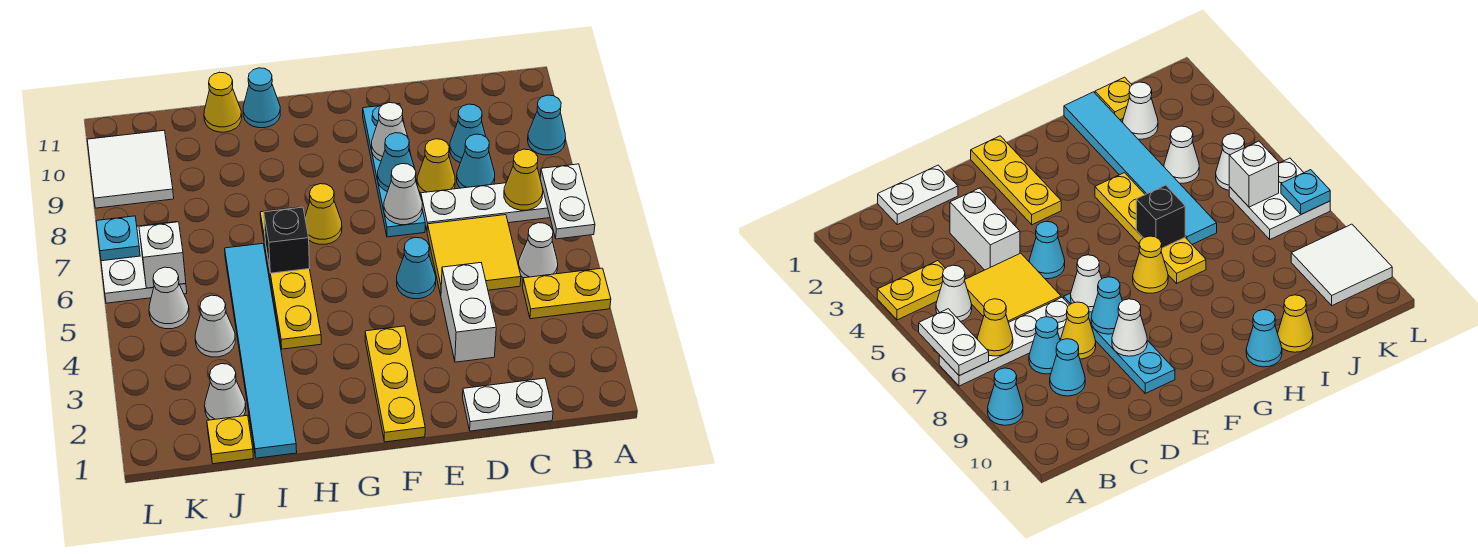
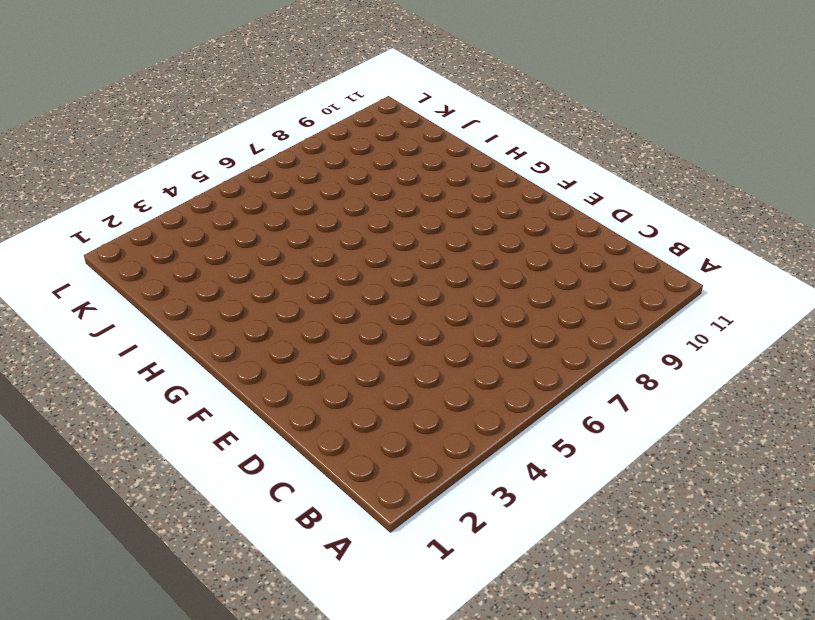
none -> yellow plate A4:B4 level 1
none -> white plate A7:D7 level 1
none -> cyan cone A9 level 1
none -> white cone B5 level 1

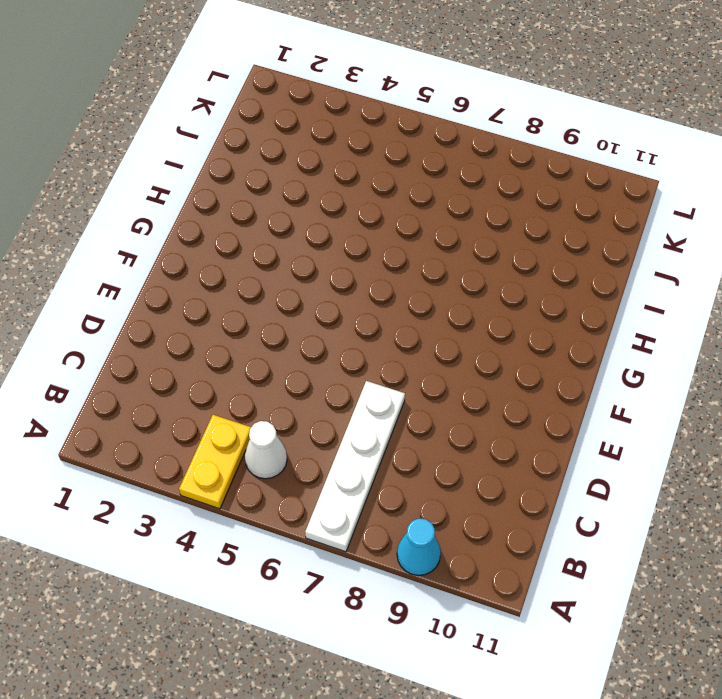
none -> white plate C1:D1 level 1
none -> yellow tile C5:D6 level 1
none -> cyan cone C8 level 1
none -> cyan cone C9 level 1

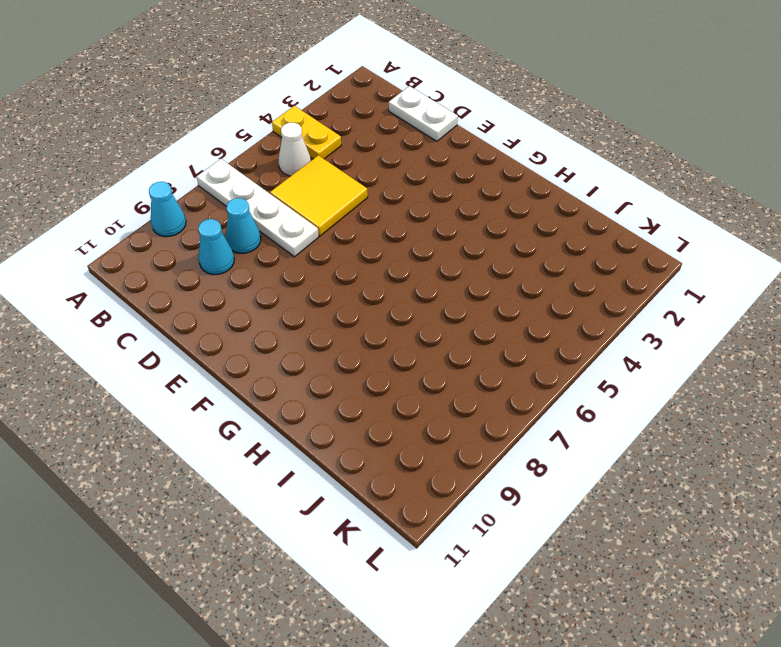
none -> white brick D3:D4 level 1
none -> yellow cone D8 level 1
none -> cyan cone E5 level 1
none -> cyan plate E7:E10 level 1

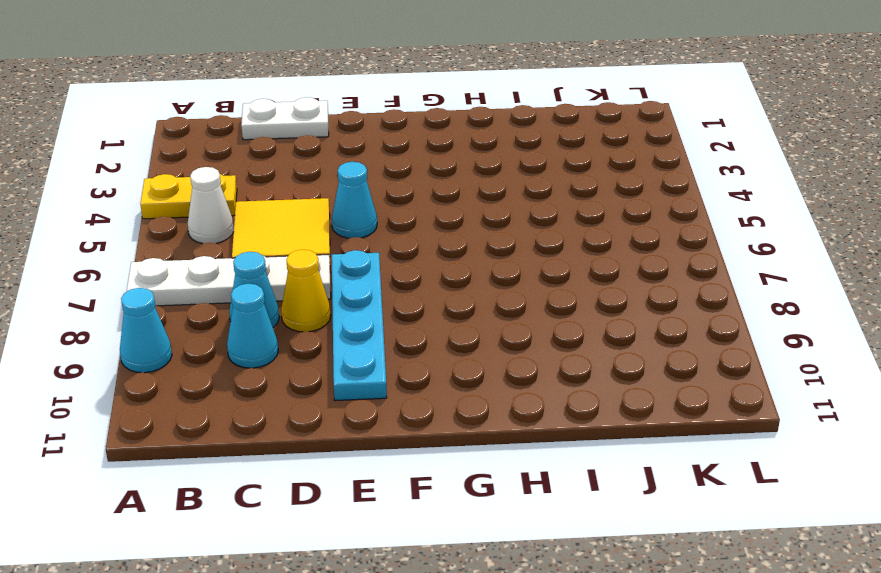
none -> white brick D3:D4 level 1
none -> yellow plate F1:F3 level 1
none -> yellow cone G7 level 1
none -> yellow plate H4:H7 level 1

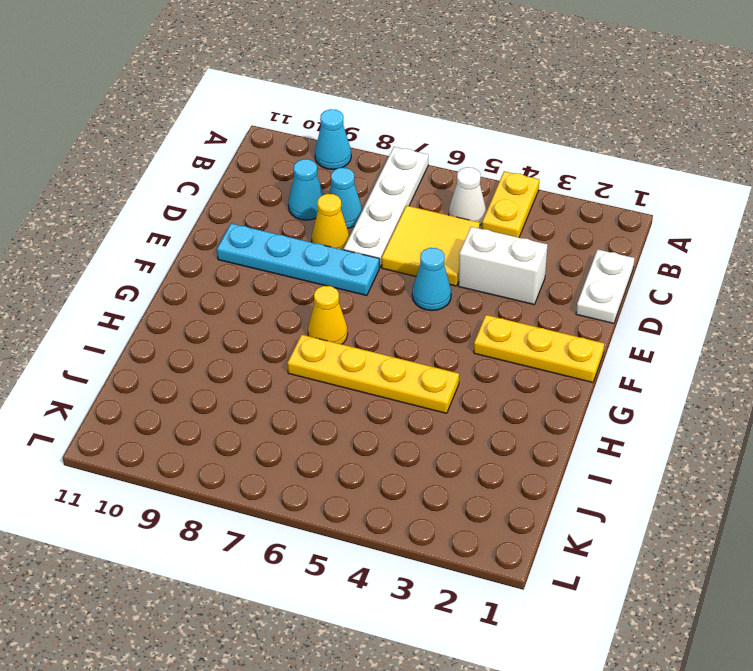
none -> cyan cone H11 level 1
none -> cyan tile I1:I6 level 1
none -> yellow cone I11 level 1
none -> yellow plate J1 level 1

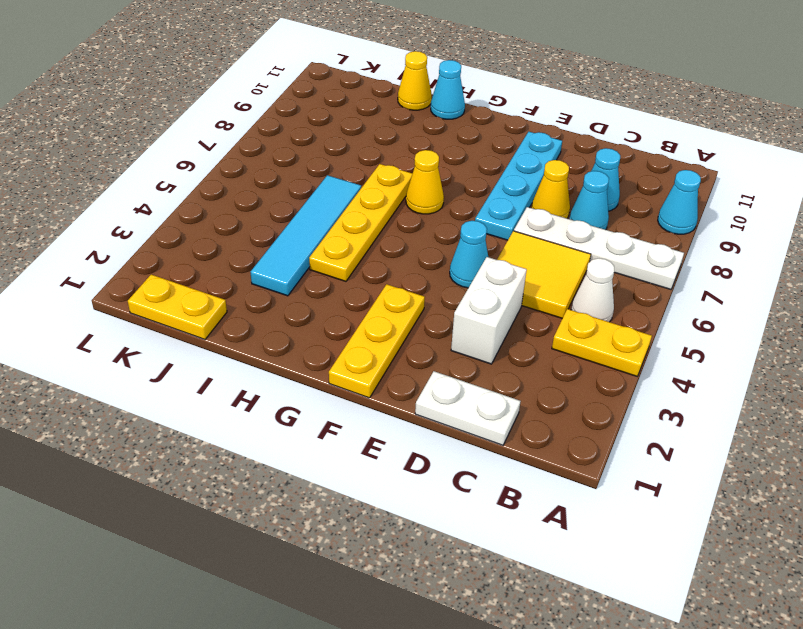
cyan tile I3:I6 level 1 -> cyan tile I1:I6 level 1
yellow plate J1:K1 level 1 -> yellow plate J1 level 1
none -> white cone J2 level 1
none -> white cone J4 level 1
none -> white cone K5 level 1
none -> white plate K6:L7 level 1

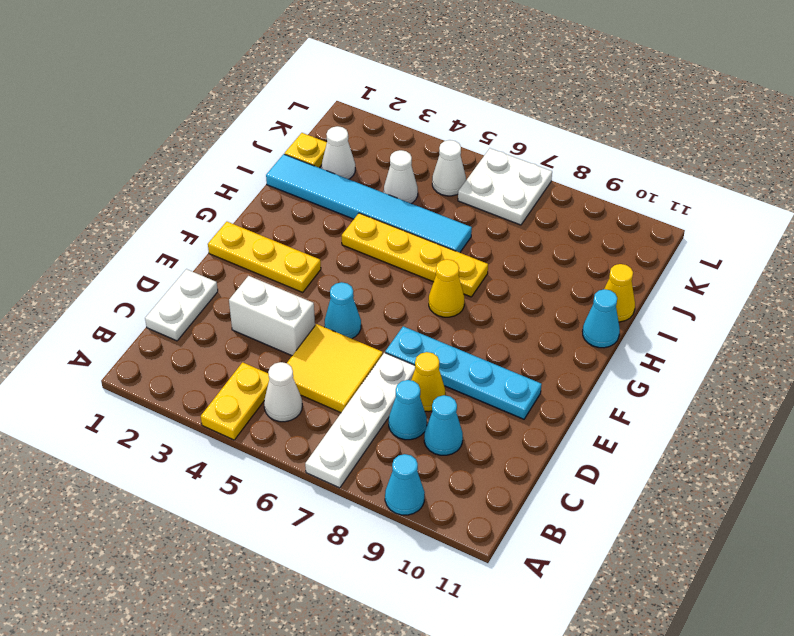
none -> white tile K9:L10 level 1
none -> white plate A6:A7 level 2
none -> yellow cone B7 level 2
none -> white cone E7 level 2

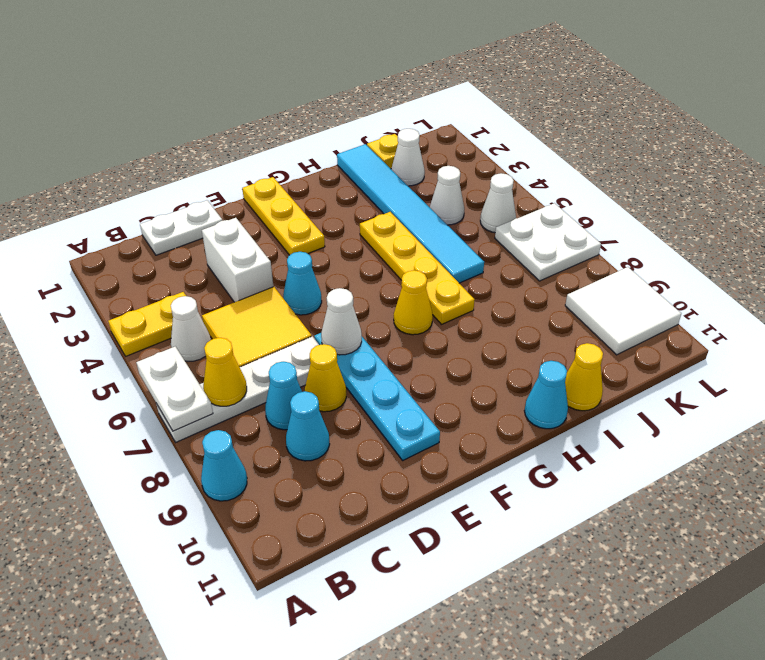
none -> cyan cone E8 level 2
none -> white cone E9 level 2
none -> black brick H6 level 2
none -> white brick K6 level 2

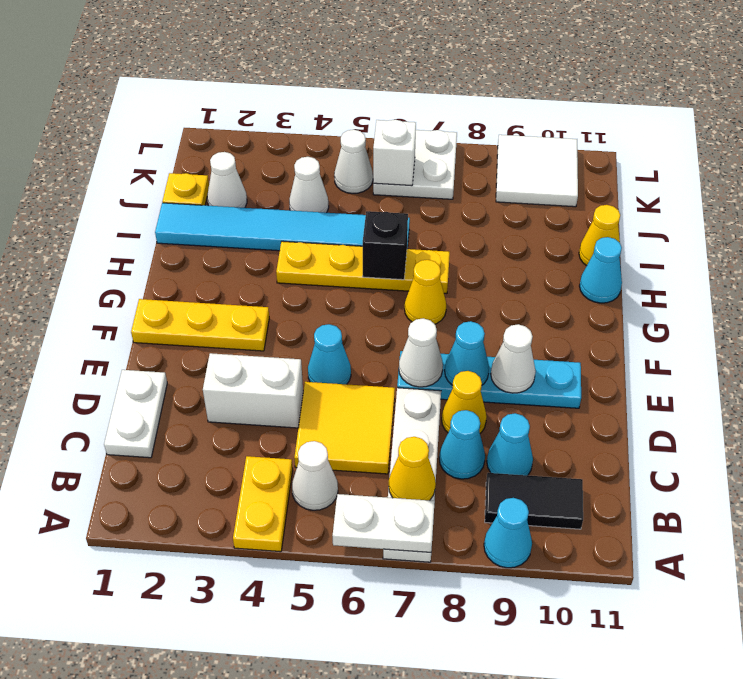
black tile B9:B10 level 1 -> none
none -> cyan plate L7 level 2

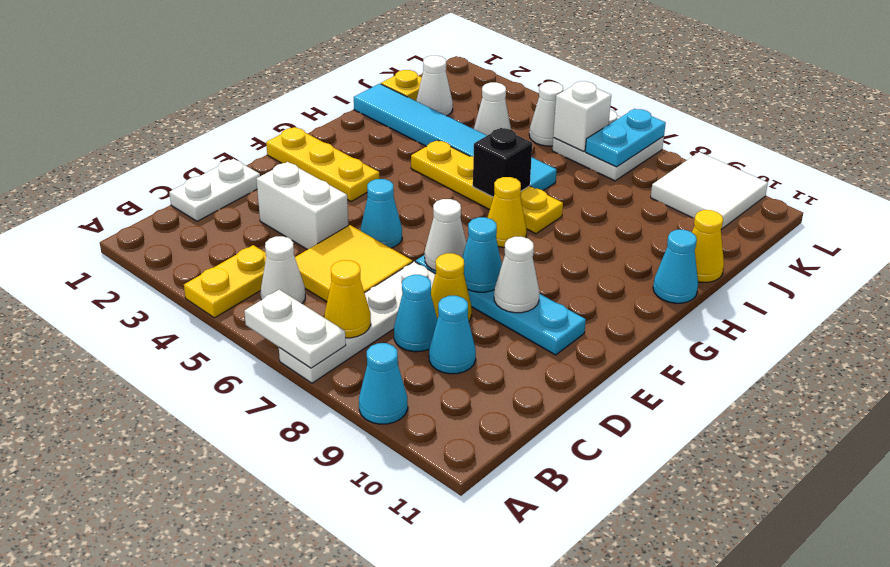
cyan plate K7:L7 level 2 -> cyan plate L7 level 2

